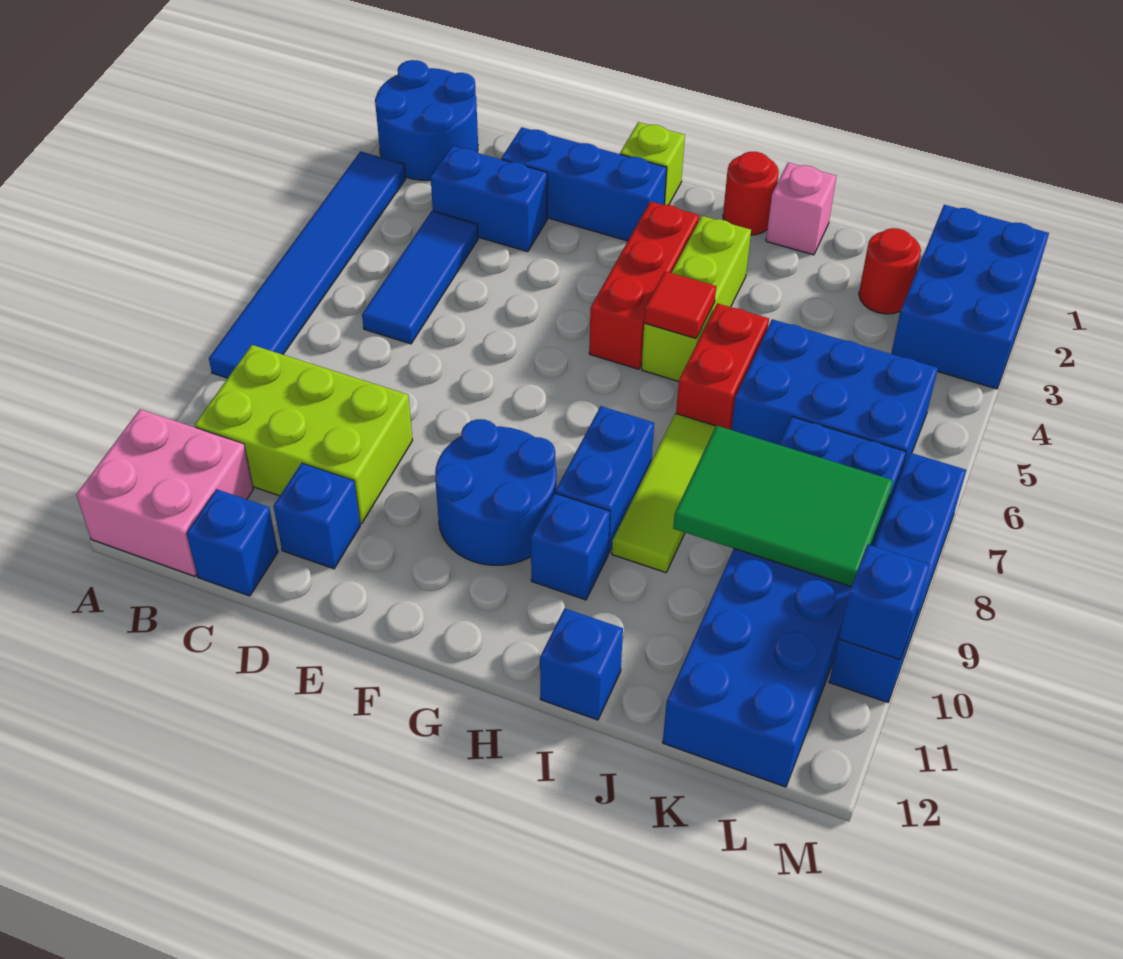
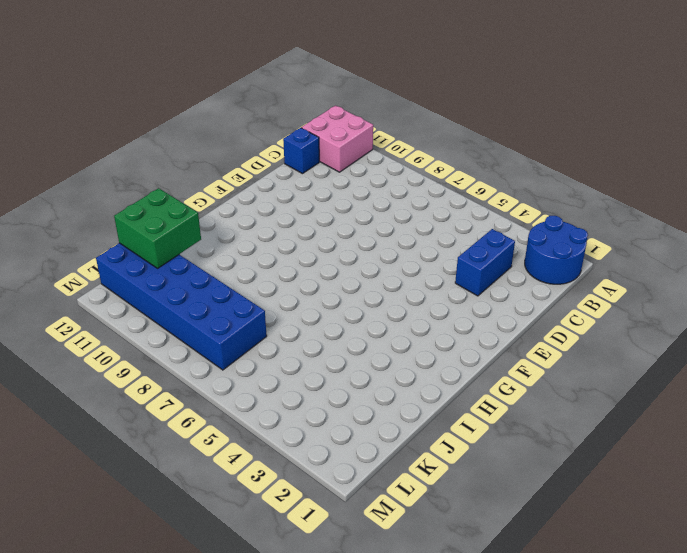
green brick J11:K12 level 2 -> none
none -> blue tile A3:A8 level 1
none -> lime brick B9:D10 level 1
none -> blue tile C4:C6 level 1

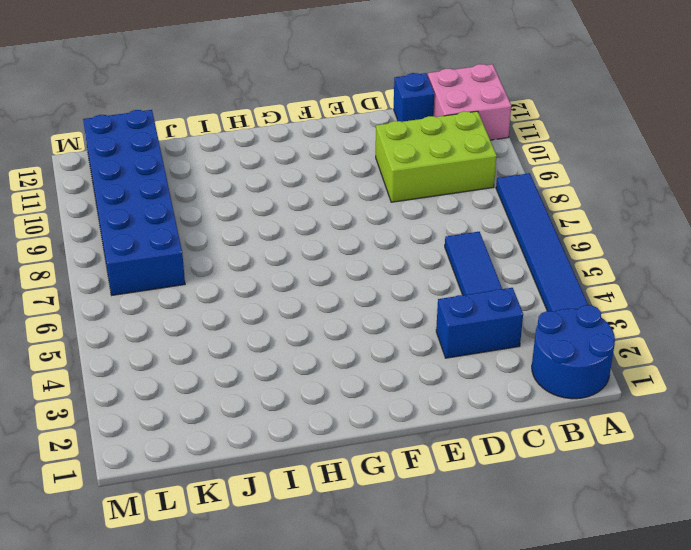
none -> blue brick D2:F2 level 1
none -> blue brick D11 level 1
none -> lime brick F1 level 1

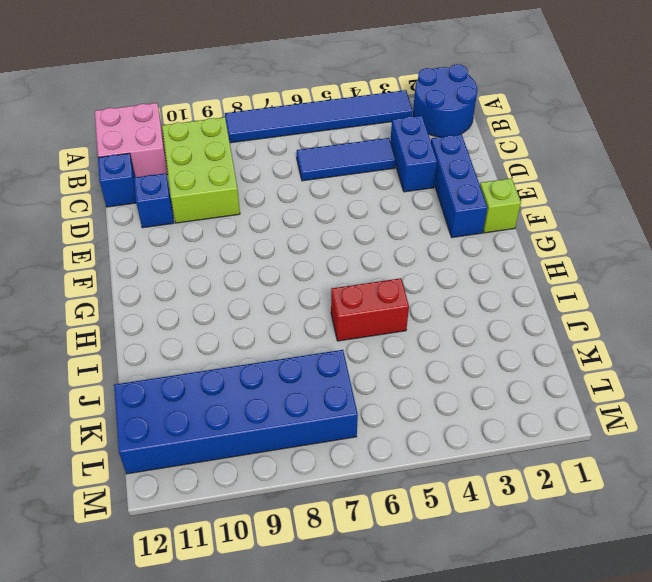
none -> blue round brick F9:G10 level 1
none -> red brick G3:G5 level 1
none -> red round brick H1 level 1

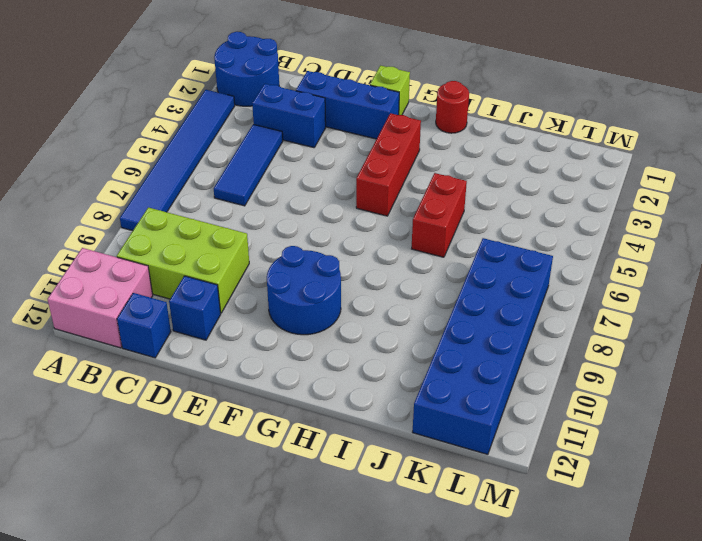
none -> lime brick H3:H5 level 1
none -> blue brick H8:H9 level 1
none -> blue brick H10 level 1

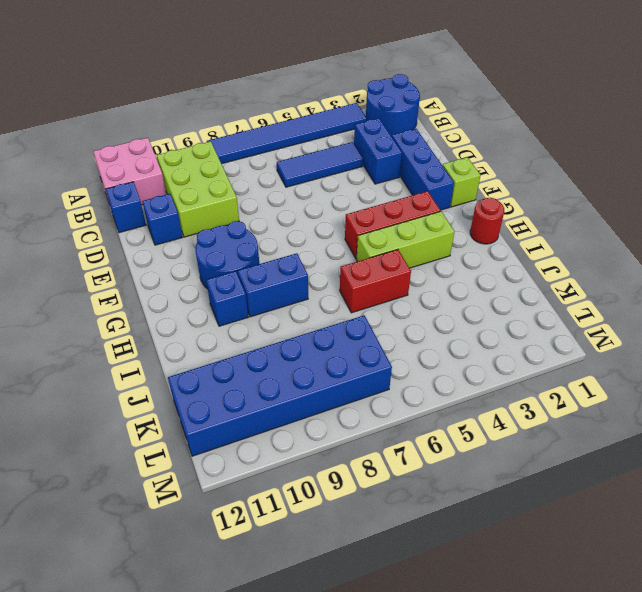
none -> pink brick I1 level 1
none -> lime tile I7:I9 level 1
none -> blue brick I12 level 1

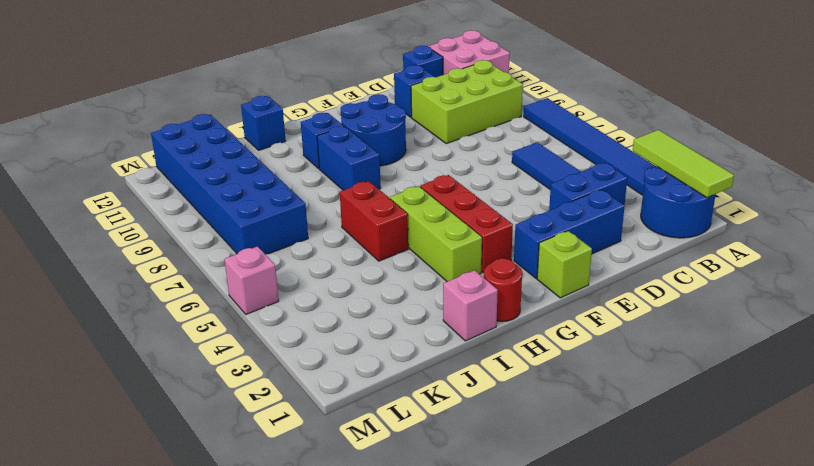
lime tile A1:A3 level 2 -> lime tile I7:I9 level 1
pink brick M5 level 1 -> none
none -> blue brick J5:L6 level 1
none -> red round brick K2 level 1
none -> blue brick L1:M3 level 1

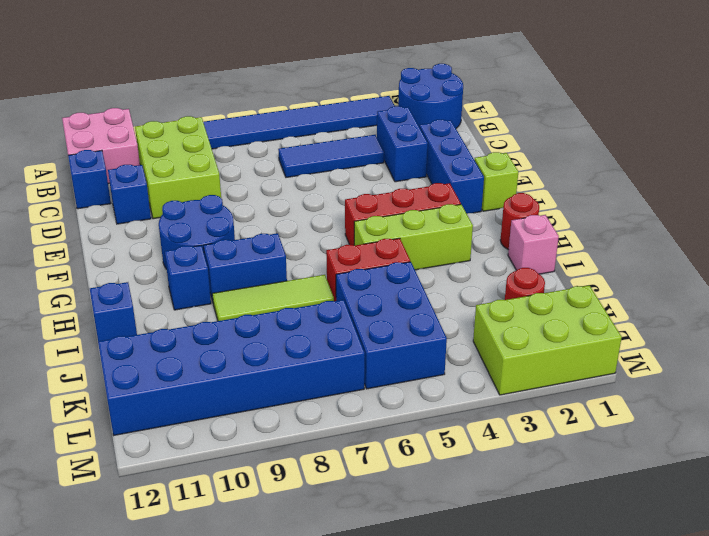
lime brick L1:M3 level 1 -> blue brick L1:M3 level 1
none -> blue brick M7:M10 level 1
none -> red tile H5 level 2
none -> green tile J8:L9 level 2

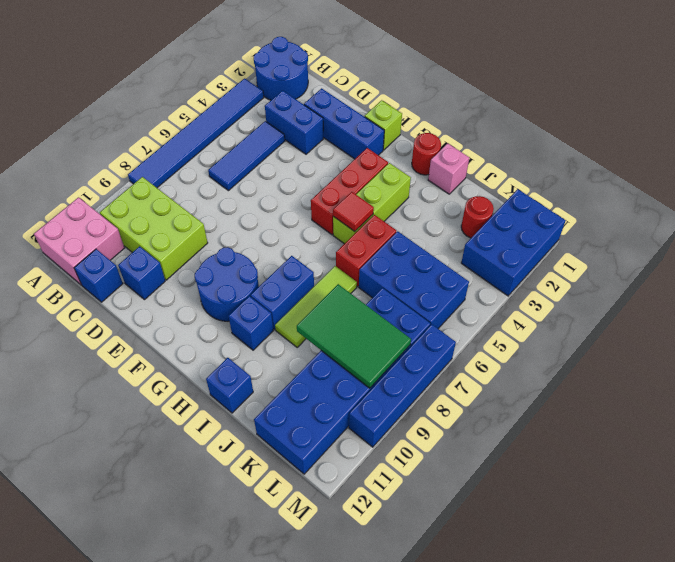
none -> blue brick M10 level 2

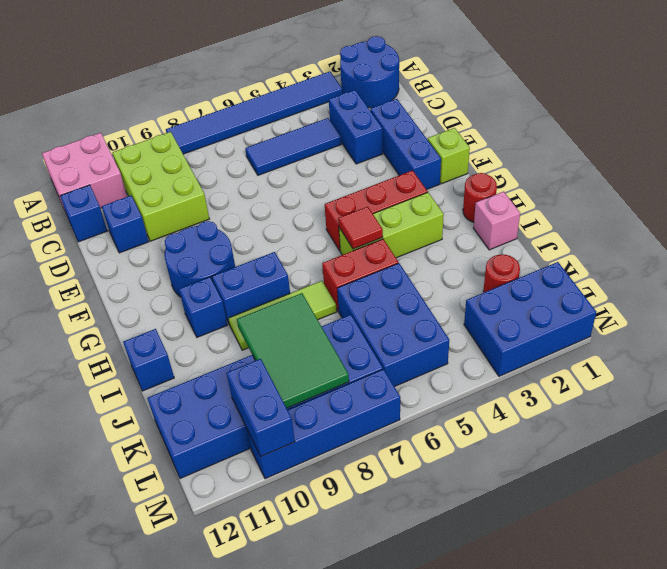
blue brick L10:M10 level 2 -> blue brick M10 level 2

